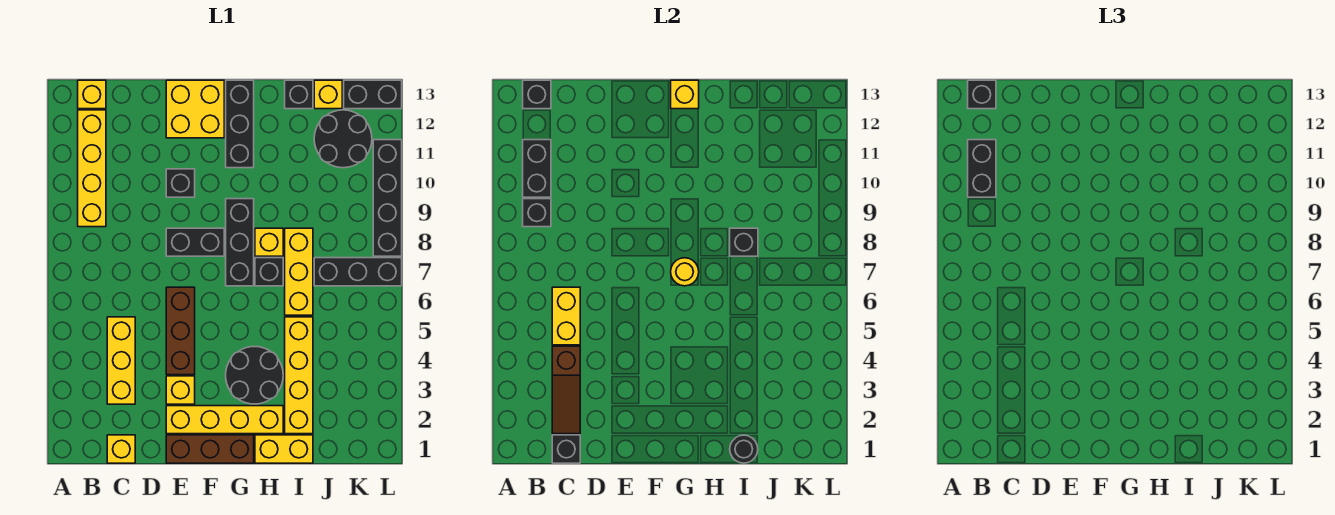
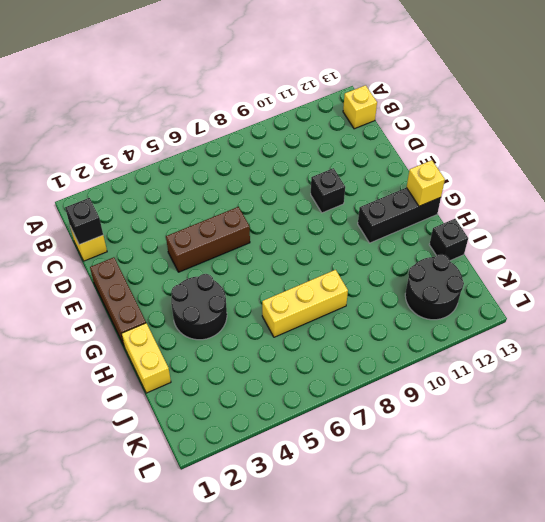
none -> yellow brick B9:B12 level 1
none -> yellow brick C3:C5 level 1
none -> yellow brick E2:H2 level 1
none -> yellow brick E3 level 1

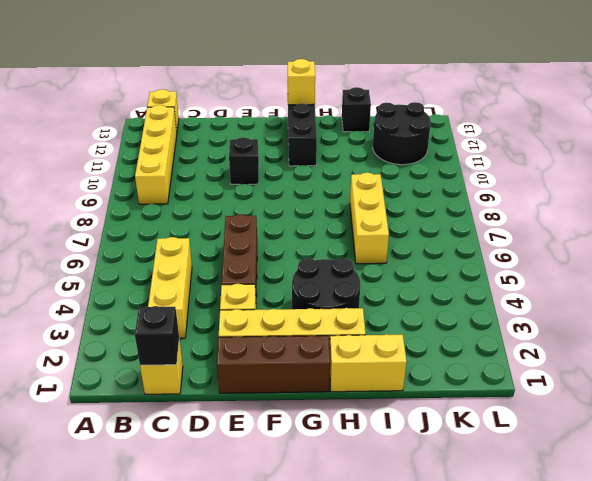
none -> black brick E8:F8 level 1
none -> yellow brick E12:F13 level 1
none -> black brick G7:G9 level 1
none -> black brick H7 level 1

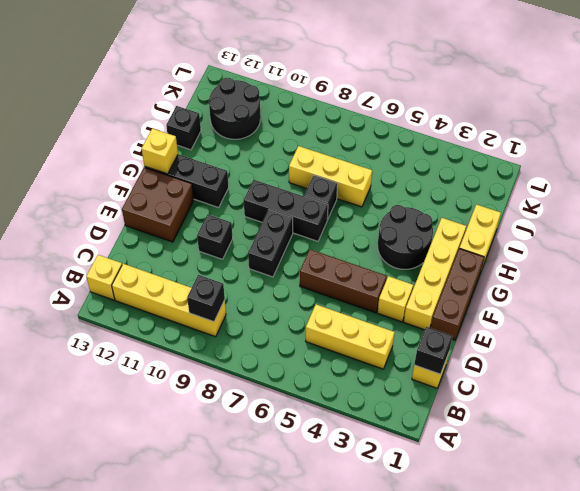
brown brick E12:F13 level 1 -> yellow brick E12:F13 level 1
none -> yellow brick H8 level 1
none -> yellow brick I2:I5 level 1
none -> black brick J7:L7 level 1
none -> yellow brick J13 level 1

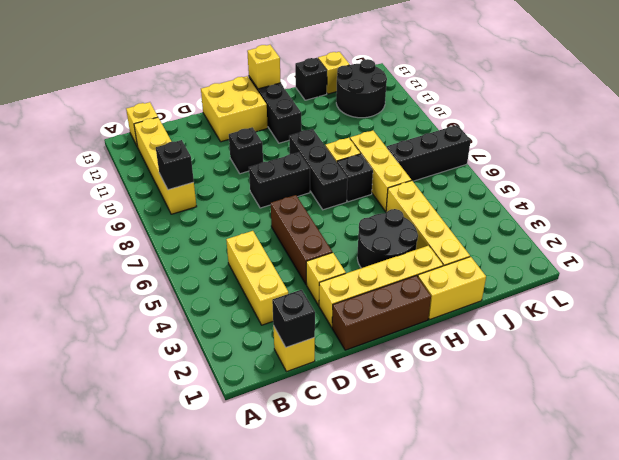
none -> black brick K13:L13 level 1
none -> black brick L8:L11 level 1
none -> black brick B10:B11 level 2
none -> black brick B13 level 2

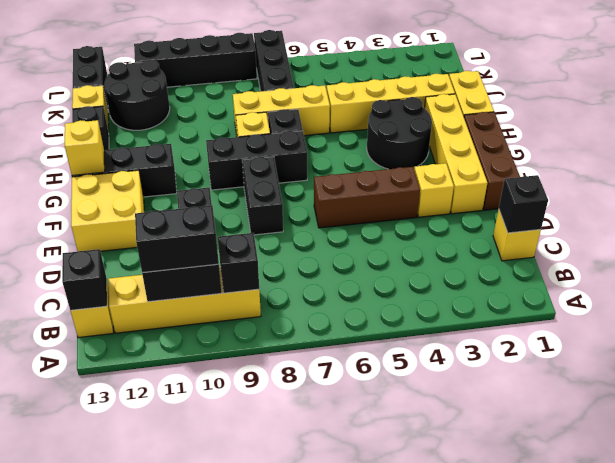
none -> yellow brick C3:C5 level 1
none -> brown slope C2:C4 level 2 top 4
none -> yellow brick C5:C6 level 2
none -> yellow round brick G7 level 2

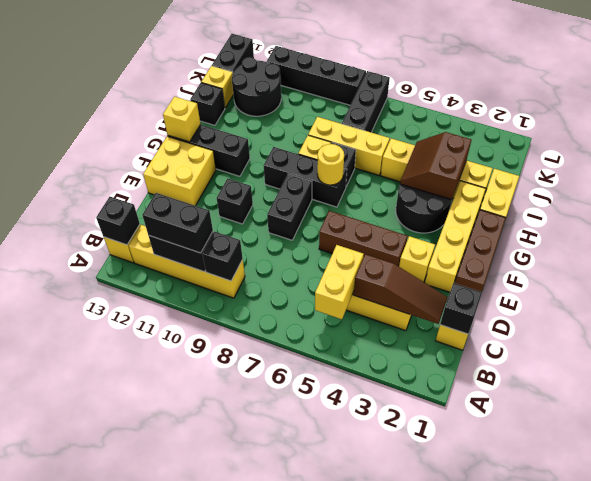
yellow brick B5:C5 level 2 -> yellow brick C5:C6 level 2
brown slope H3:I4 level 2 top 3 -> none
none -> black round brick I1 level 2
none -> black brick I8 level 2
none -> black brick B13 level 3

